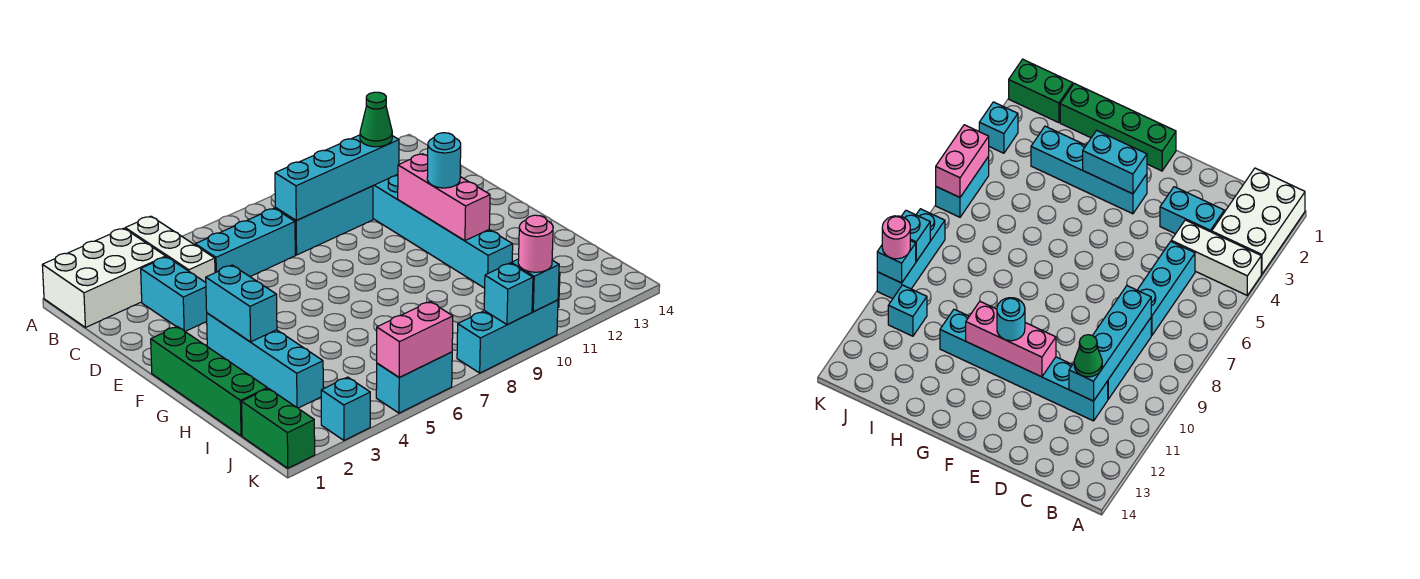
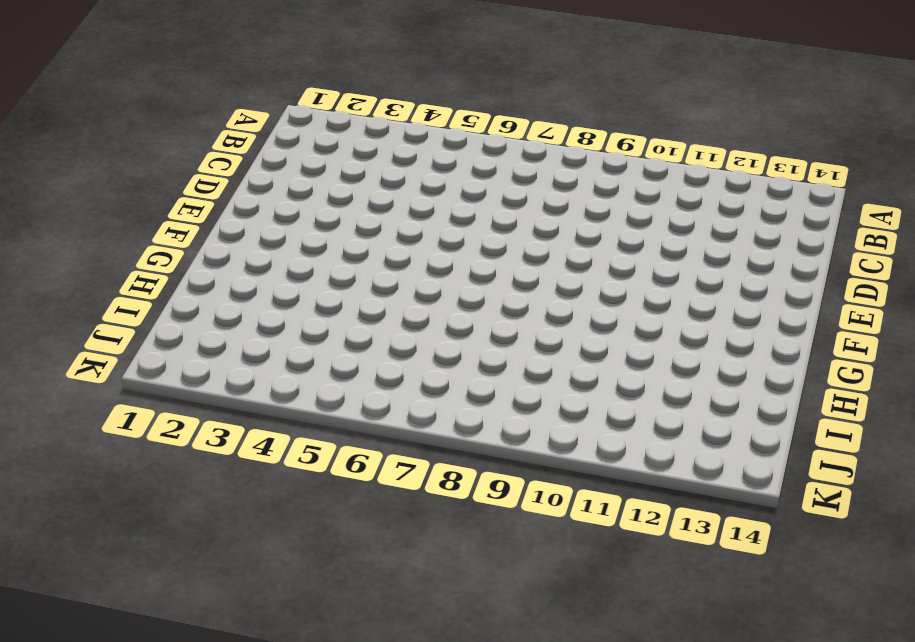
none -> white brick A1:B3 level 1
none -> white brick A4:C4 level 1
none -> cyan brick C3:D3 level 1

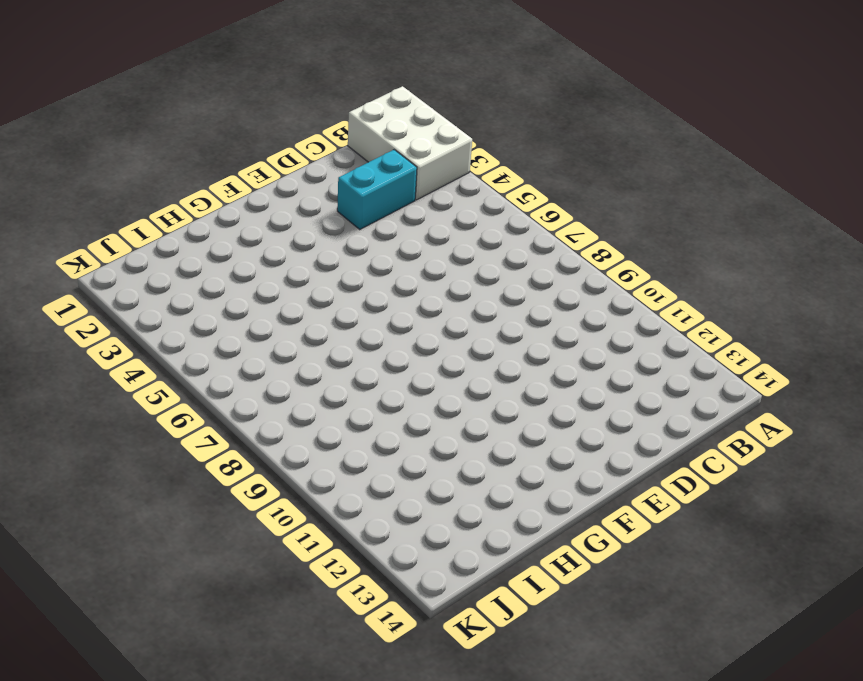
none -> white brick A4:C4 level 1
none -> cyan brick C5:C7 level 1
none -> cyan brick C8:C10 level 1

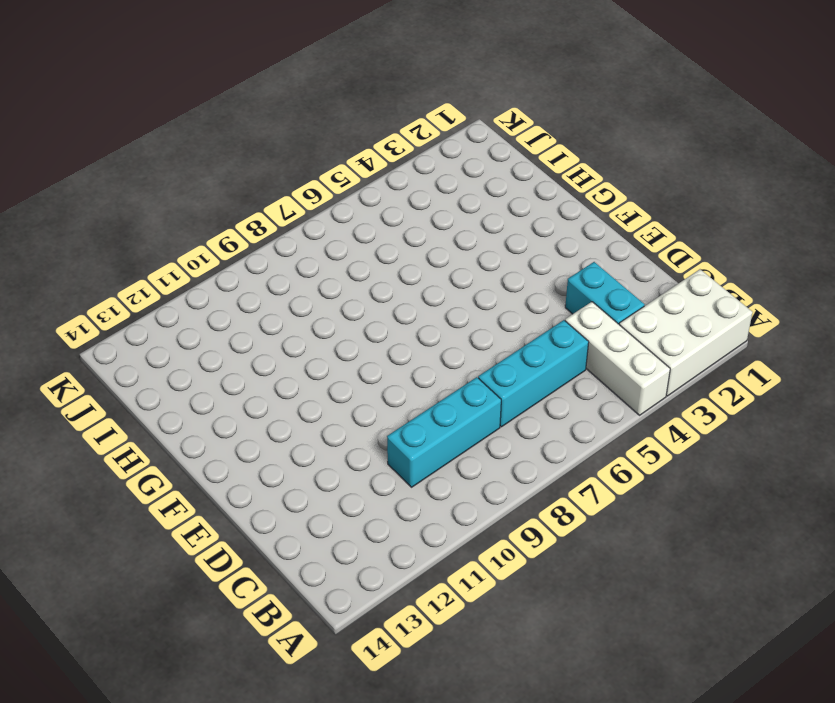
none -> cyan brick C11:H11 level 1
none -> green brick F1:I1 level 1
none -> cyan brick F3:I3 level 1

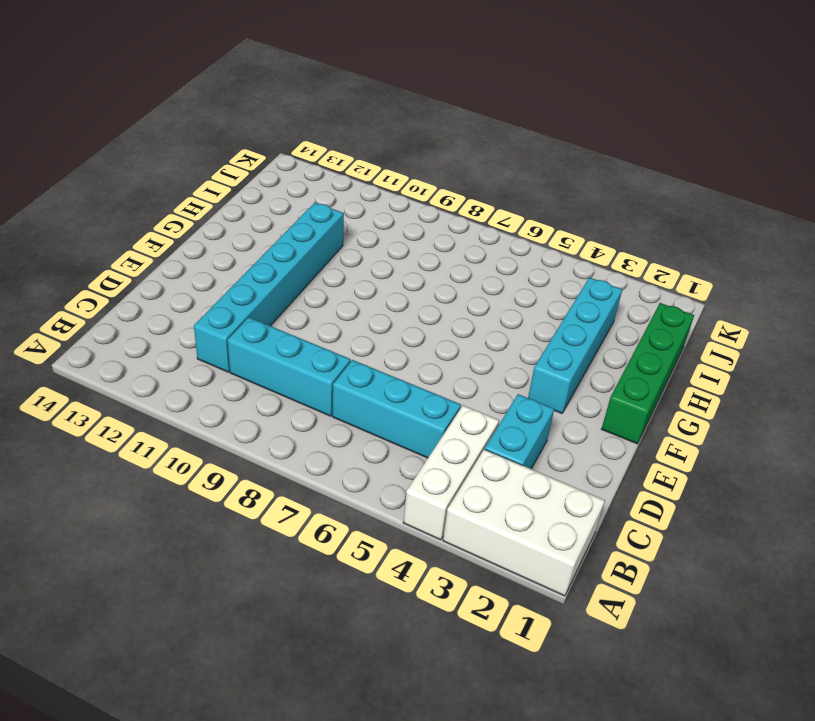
none -> green brick J1:K1 level 1
none -> cyan brick J11 level 1
none -> cyan brick K3 level 1

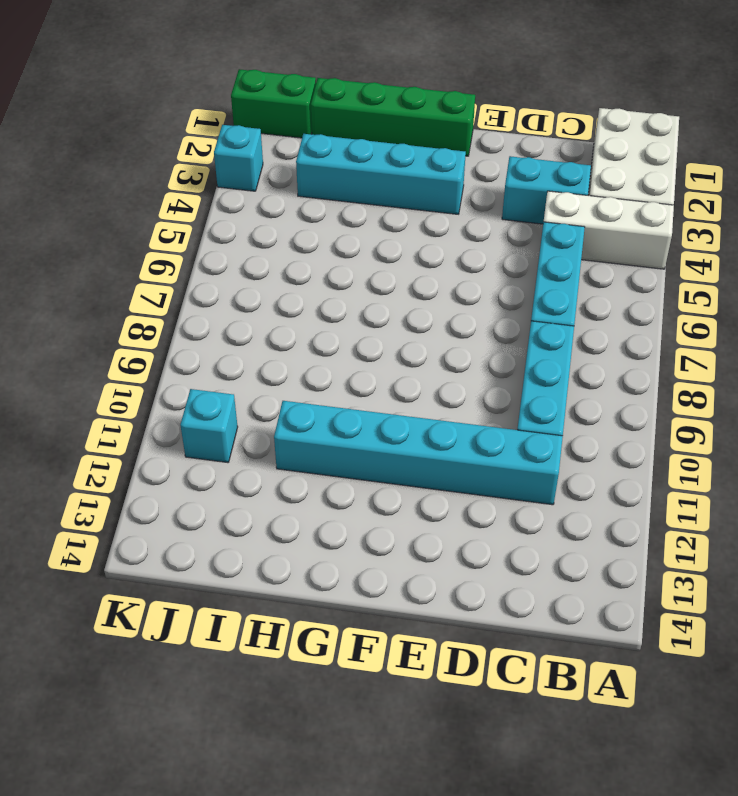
none -> cyan brick K5:K6 level 1
none -> cyan brick K8:K10 level 1
none -> cyan brick C8:C11 level 2

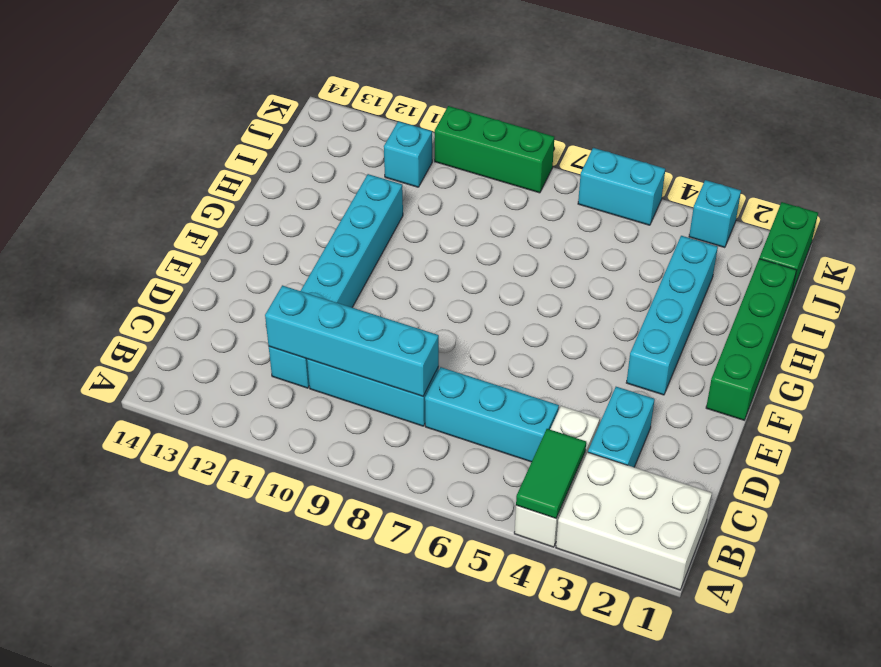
green tile A4:B4 level 2 -> none
green brick K8:K10 level 1 -> cyan brick K8:K10 level 1
none -> pink brick E11:G11 level 2
none -> cyan brick F3:G3 level 2
none -> pink brick K5:K6 level 2

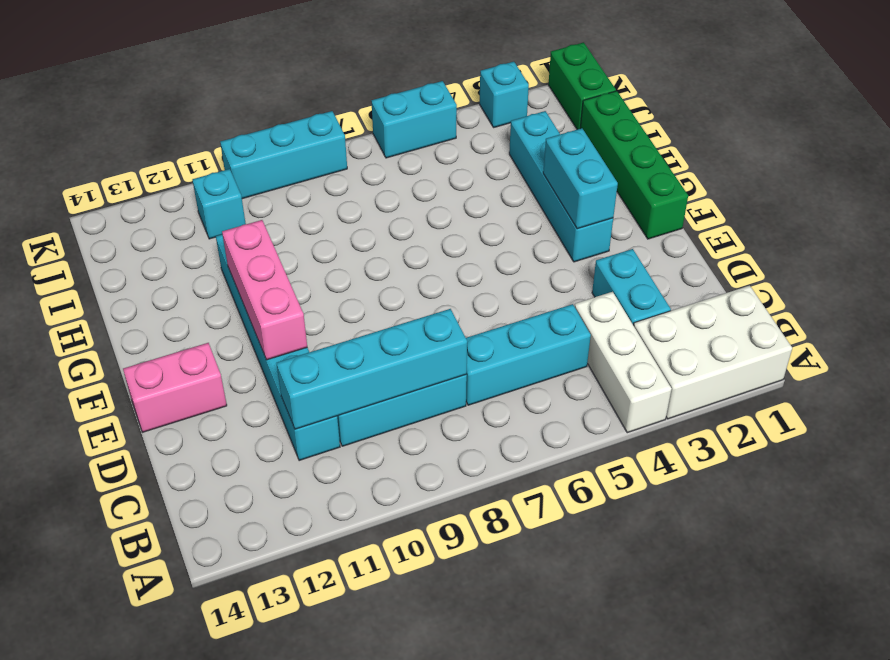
pink brick E13:E14 level 1 -> pink brick K5:K6 level 2
none -> cyan brick K9 level 2
none -> cyan brick K10 level 2
none -> green cone C11 level 3

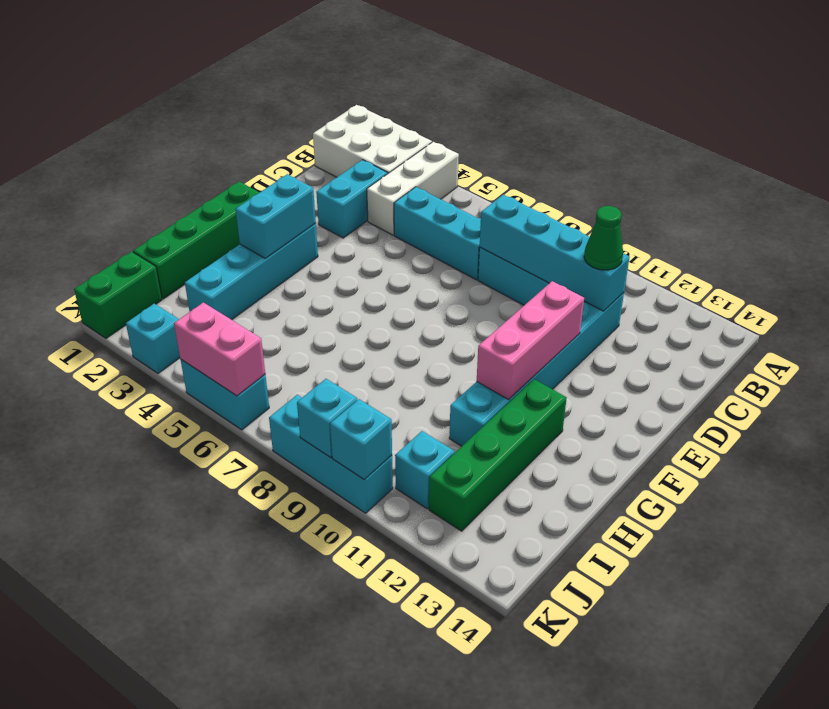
green brick G12:J12 level 1 -> none
none -> cyan round brick F11 level 3
none -> pink round brick K10 level 3

